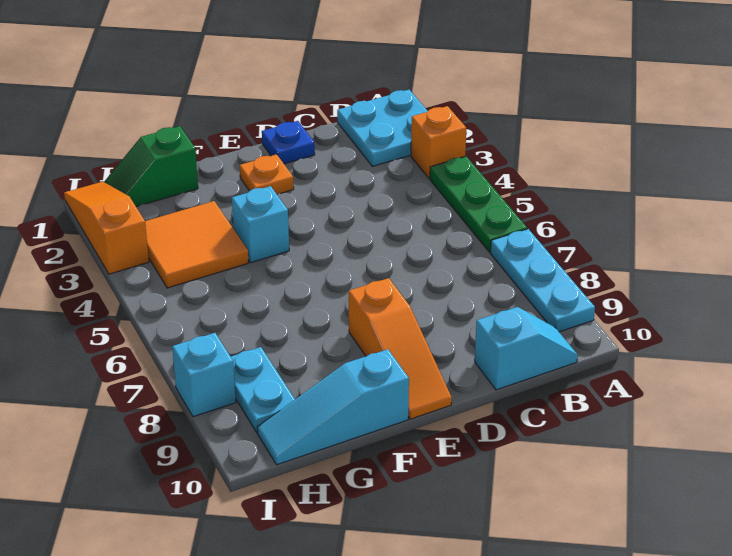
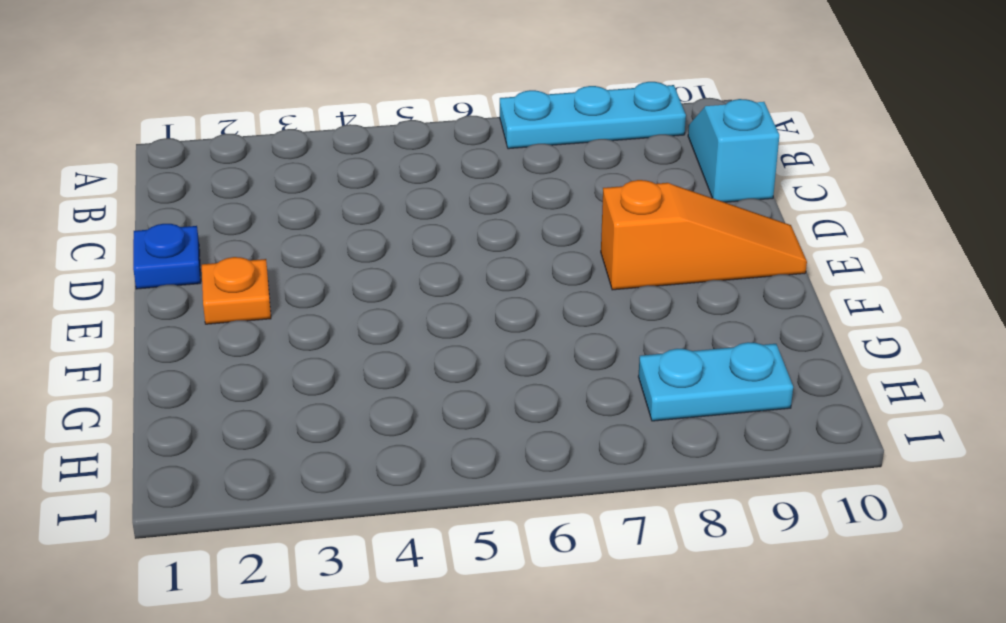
none -> cyan plate A1:B2 level 1
none -> orange brick A3 level 1
none -> green plate A4:A6 level 1

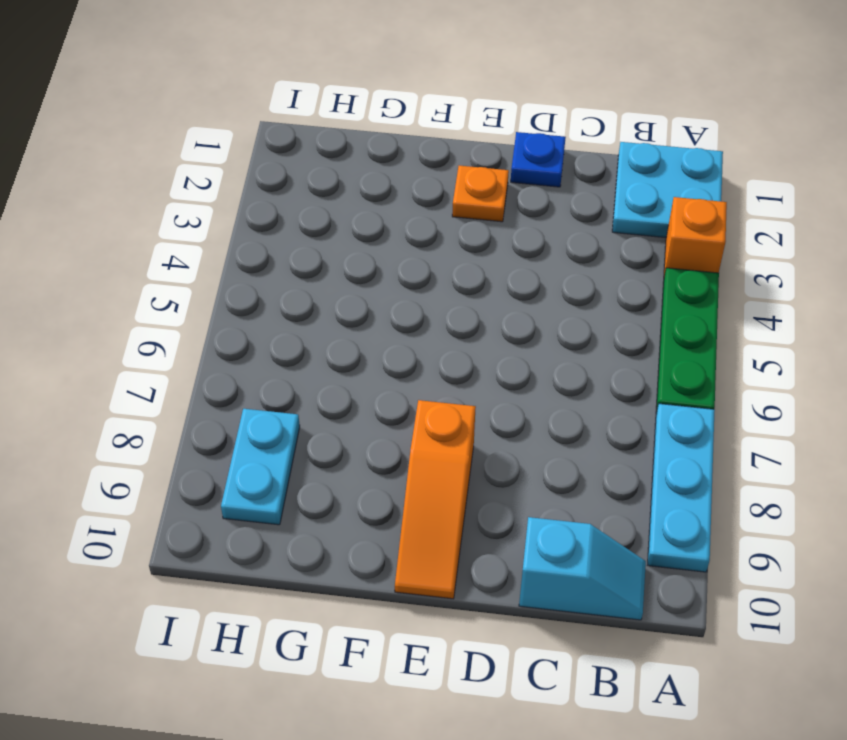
none -> cyan brick F4 level 1
none -> cyan slope F10:H10 level 1 top F
none -> green slope G1:H1 level 1 top G

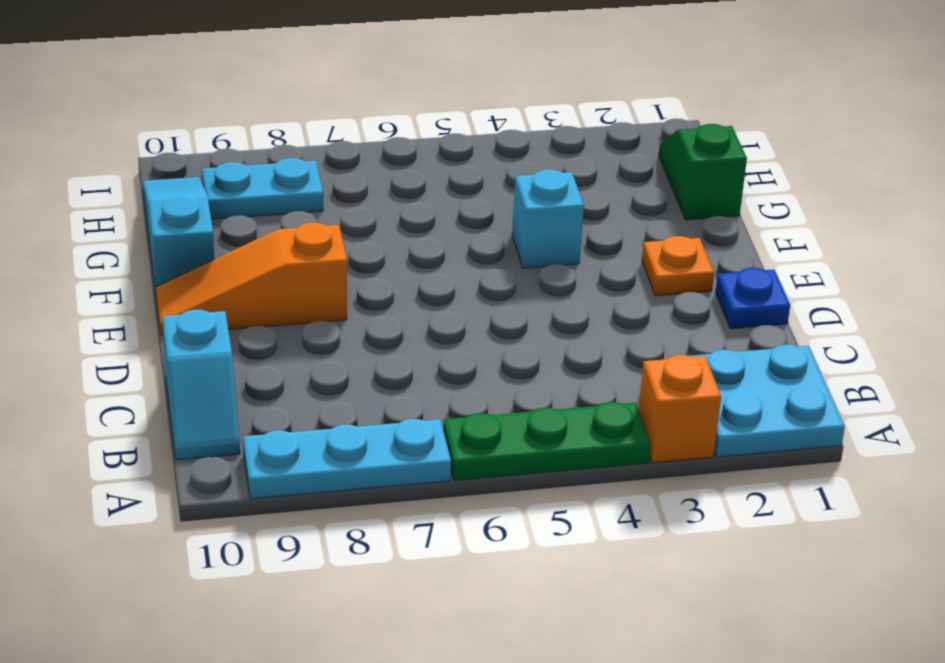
none -> orange tile G3:H4 level 1
none -> orange slope I1:I3 level 1 top 3
none -> cyan brick I8 level 1

